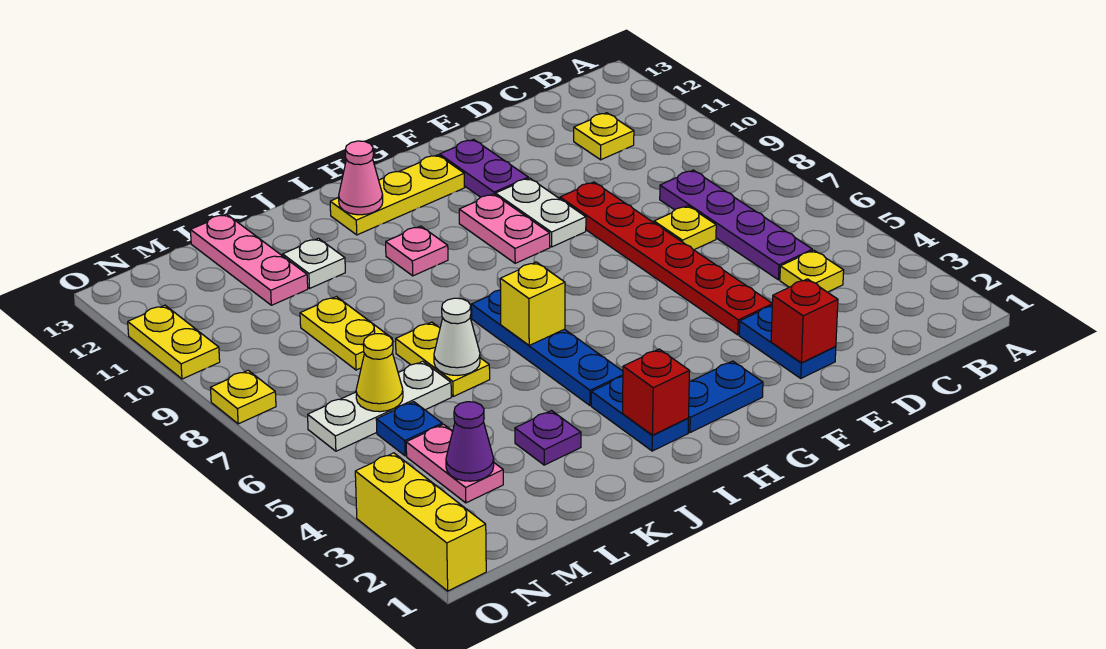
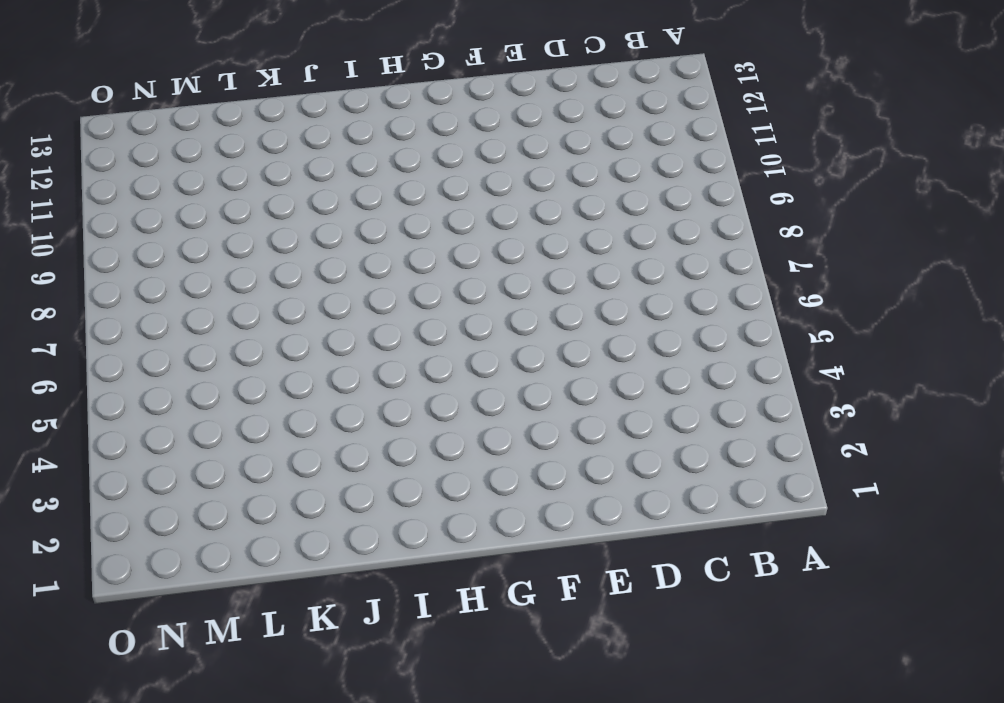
none -> yellow plate C4 level 1
none -> purple plate C5:C8 level 1
none -> yellow plate C11 level 1
none -> yellow plate D7 level 1

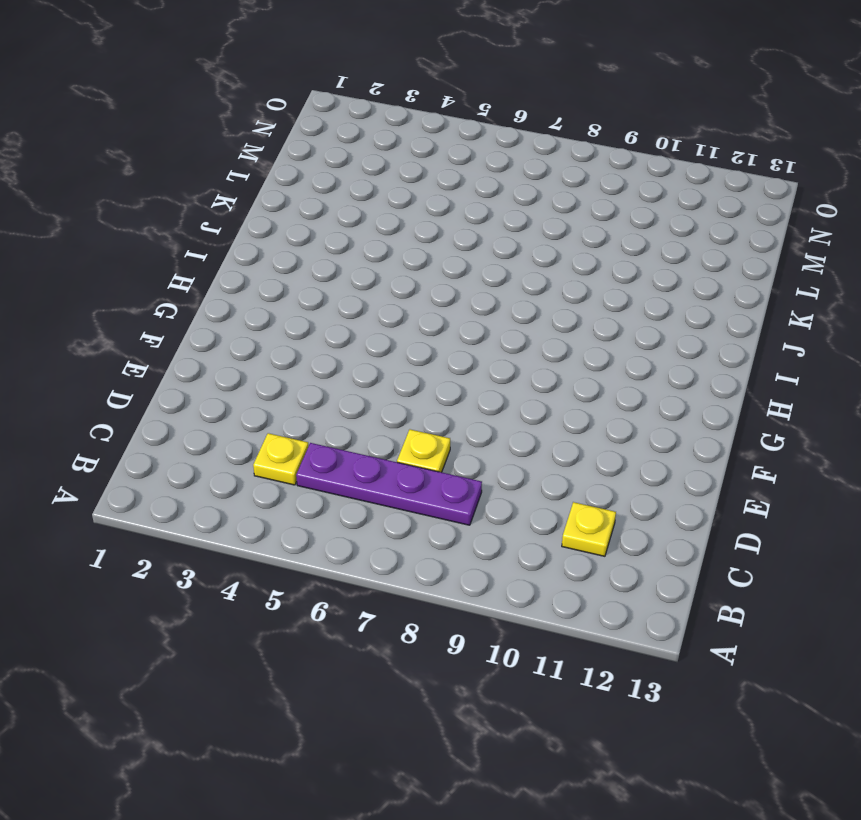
none -> blue plate E2:E3 level 1
none -> red plate E4:E9 level 1
none -> white plate F9:F10 level 1
none -> purple plate F11:F12 level 1

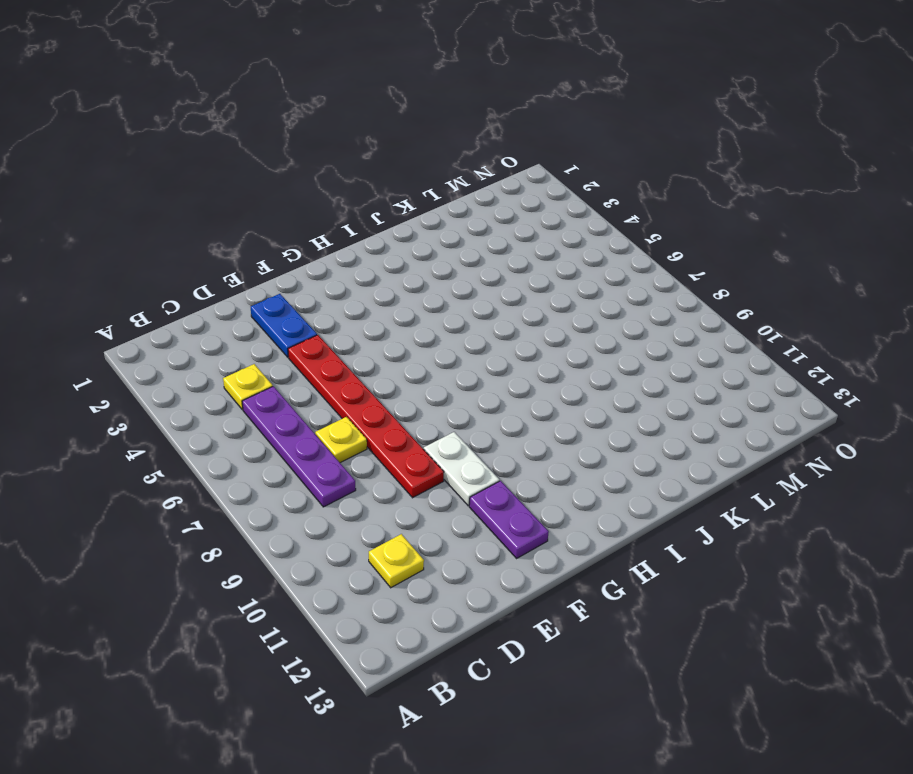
none -> blue plate G2:H2 level 1
none -> pink plate G9:G10 level 1
none -> yellow plate G12:I12 level 1
none -> blue plate I2:I3 level 1

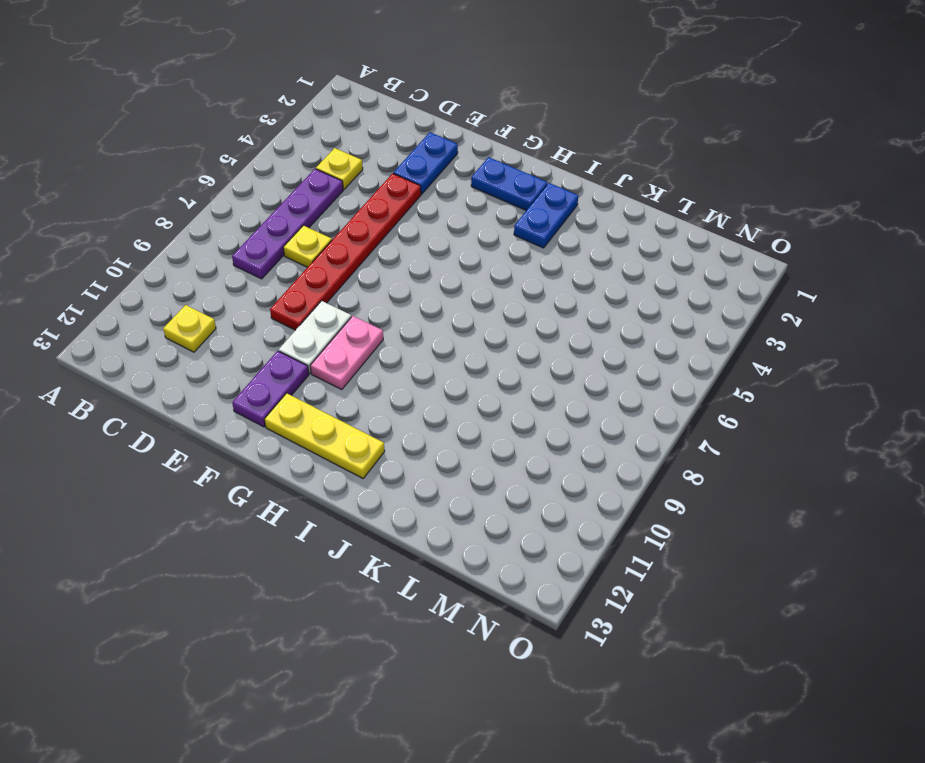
none -> blue plate I4:I7 level 1
none -> pink plate I10 level 1
none -> purple plate K3 level 1
none -> yellow plate K6:K7 level 1

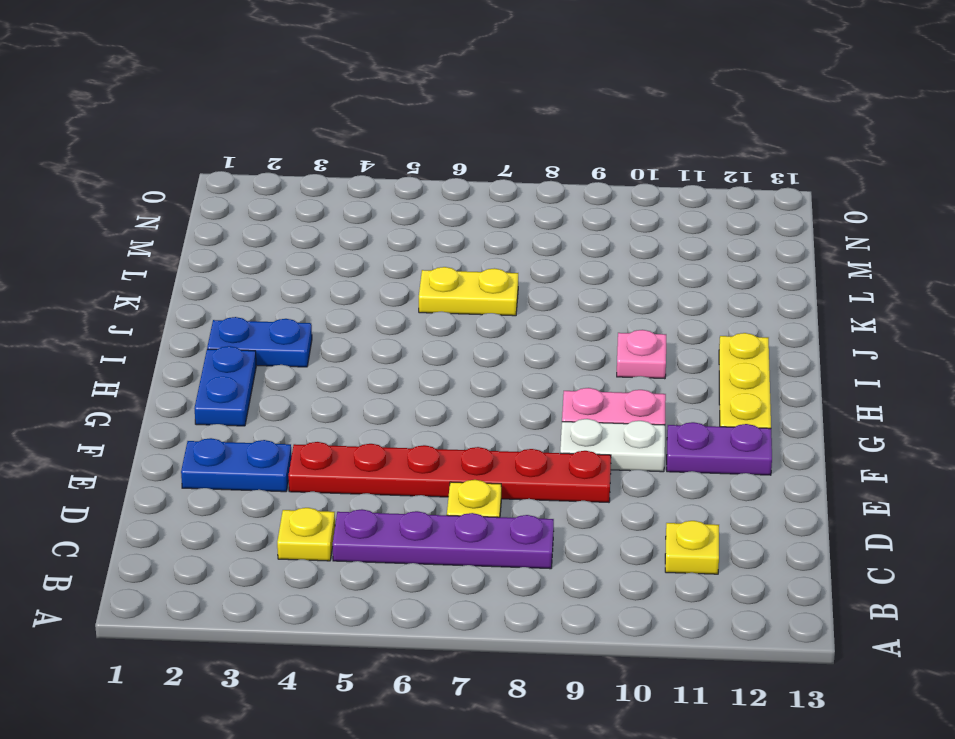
none -> blue plate I4:I7 level 1
none -> purple plate K3 level 1
none -> white plate K11 level 1
none -> white plate L6:N6 level 1

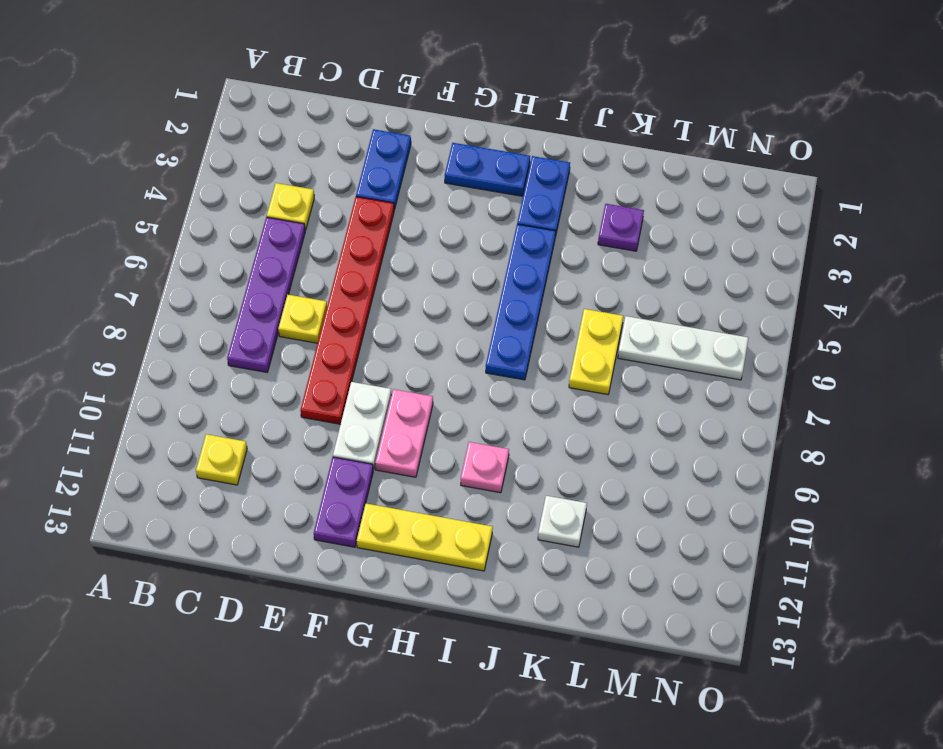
none -> yellow plate L8:L9 level 1
none -> pink plate L11:L13 level 1
none -> pink plate M3:M4 level 1
none -> blue plate M5 level 1

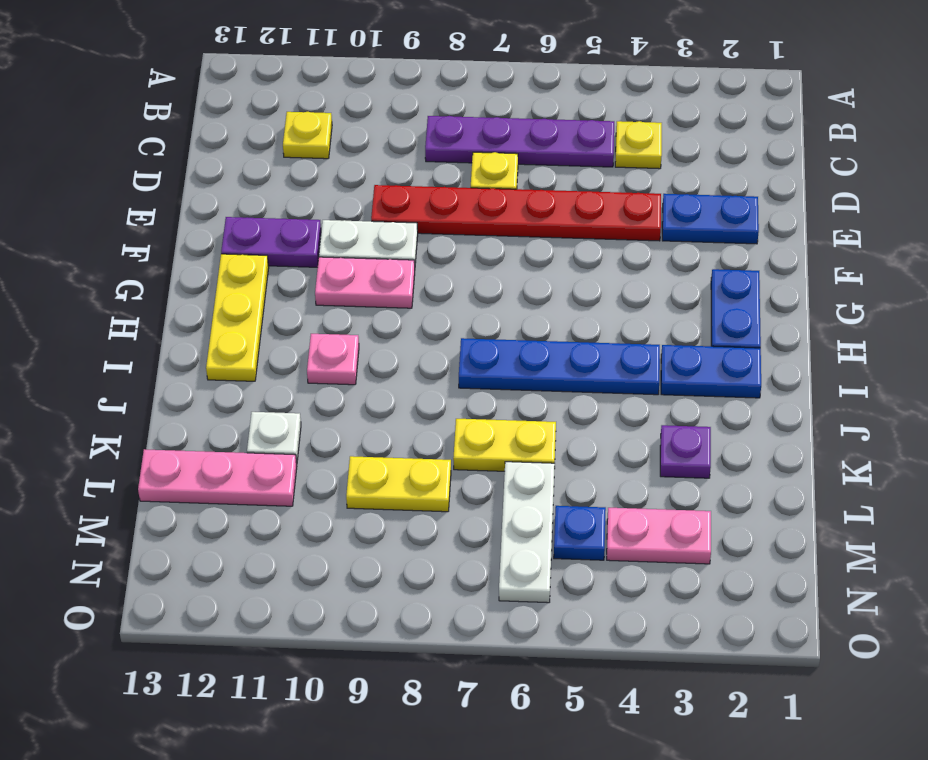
none -> yellow brick O1:O3 level 1
none -> yellow plate O8 level 1
none -> yellow plate O10:O11 level 1
none -> red brick E2 level 2

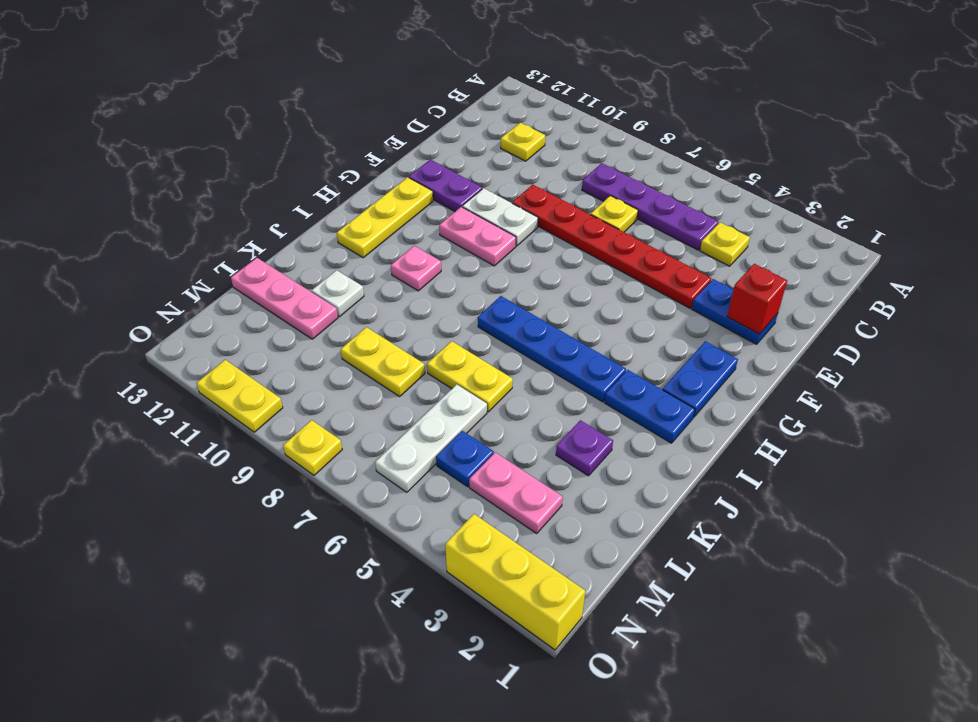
none -> red brick I2 level 2
none -> yellow brick I6 level 2
none -> pink cone I12 level 2
none -> white cone K6 level 2

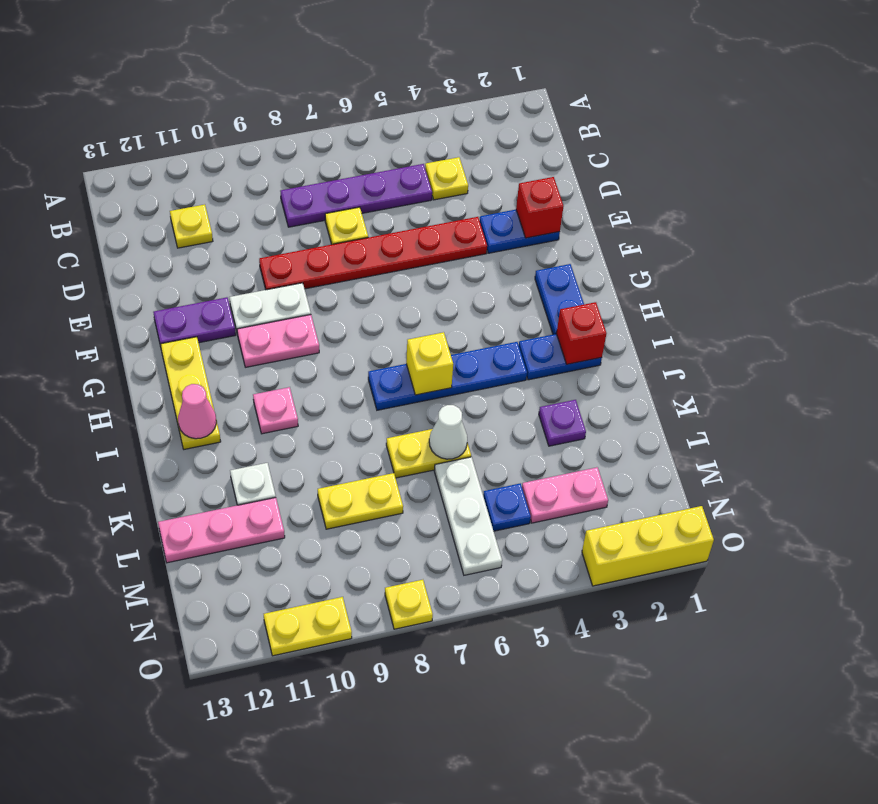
none -> purple cone M3 level 2
none -> yellow cone M6 level 2

